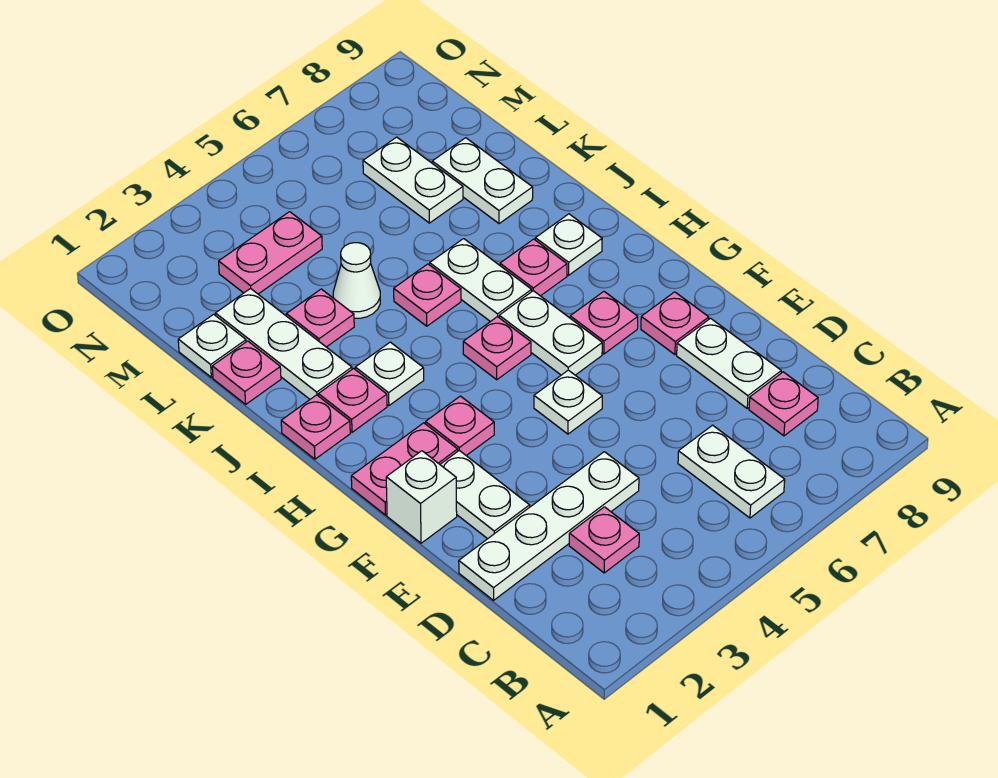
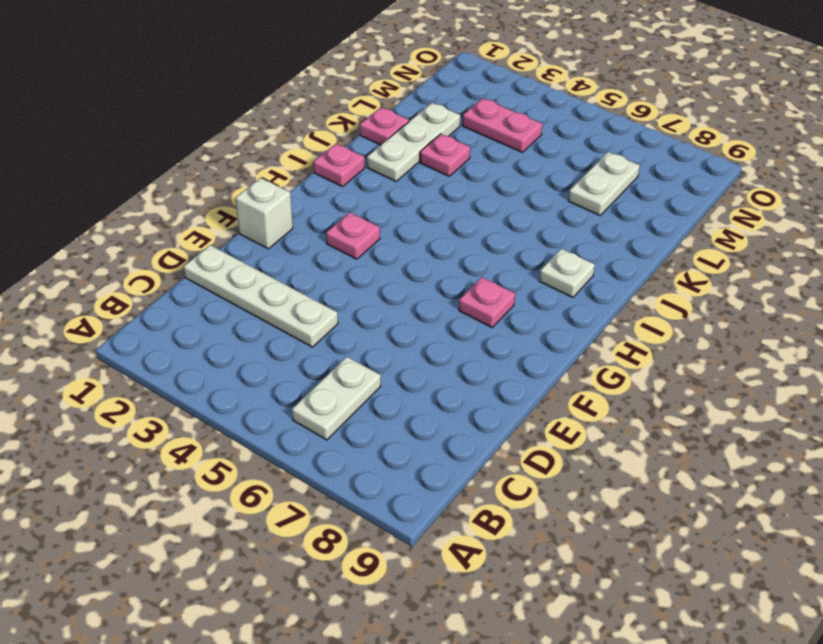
none -> pink plate C3 level 1
none -> pink plate C8 level 1
none -> white plate D8:E8 level 1

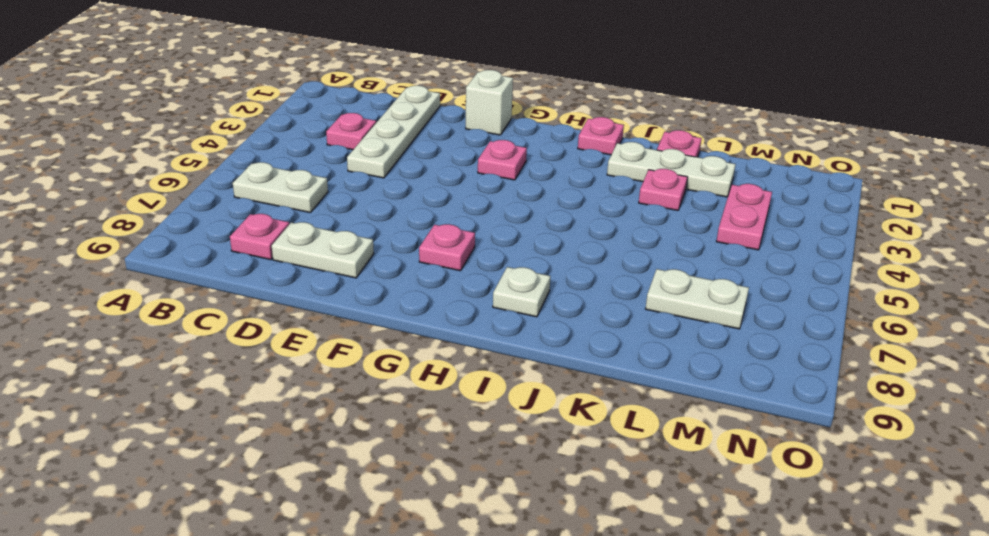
none -> white plate E2:F2 level 1
none -> white plate F5 level 1
none -> pink plate F8 level 1

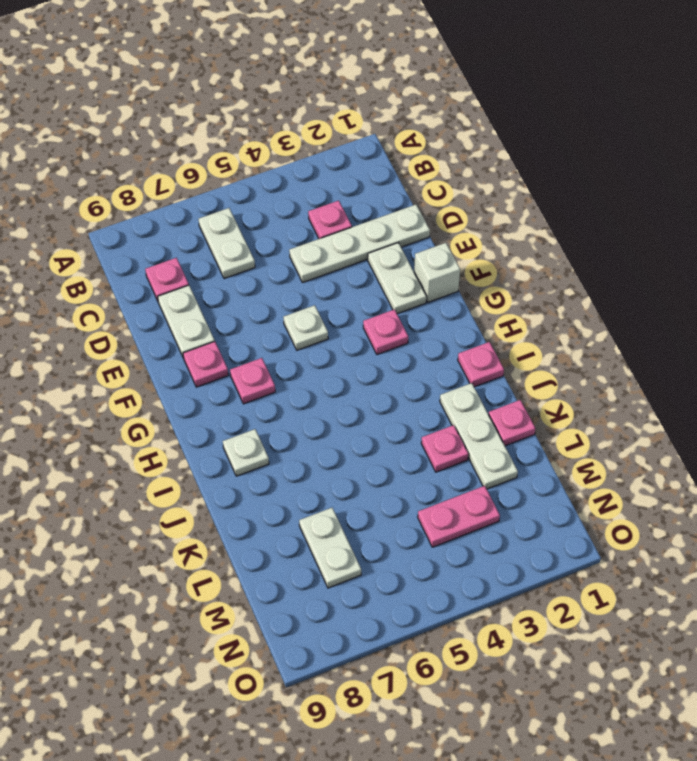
none -> pink plate G1:G2 level 1
none -> white plate G6:H6 level 1
none -> pink plate H5 level 1

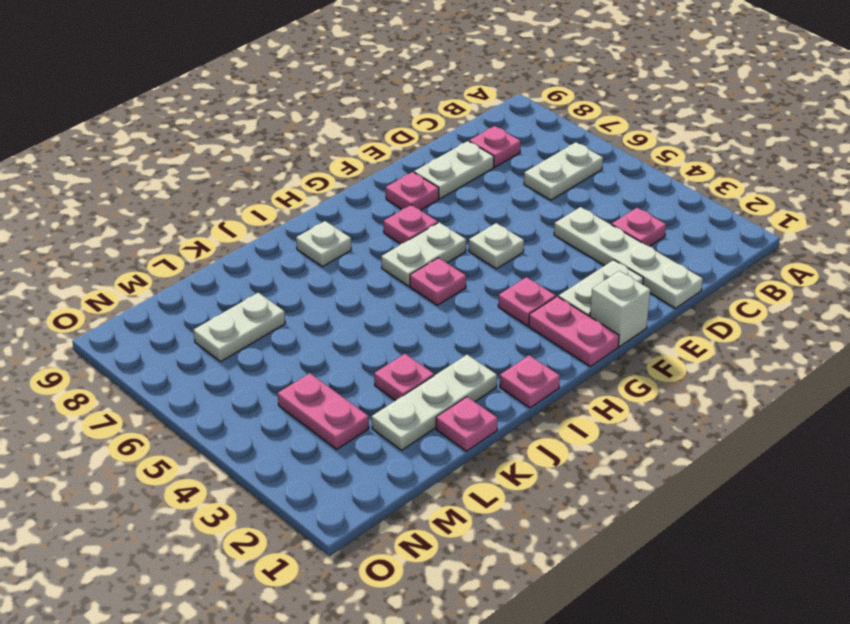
none -> pink plate I2 level 1
none -> white plate I3 level 1
none -> white plate I6:J6 level 1

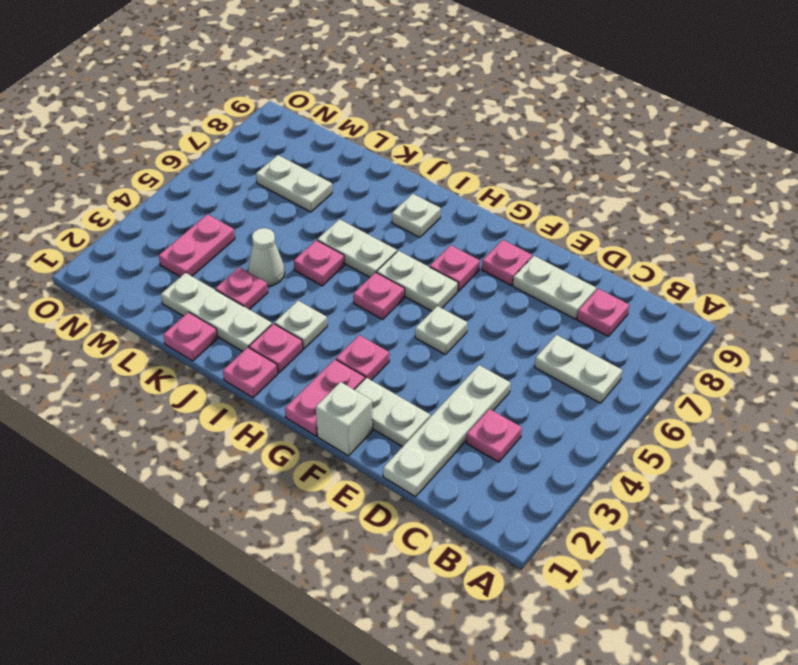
none -> pink plate I7 level 1
none -> white plate K8:L8 level 1
none -> white plate L1 level 1

